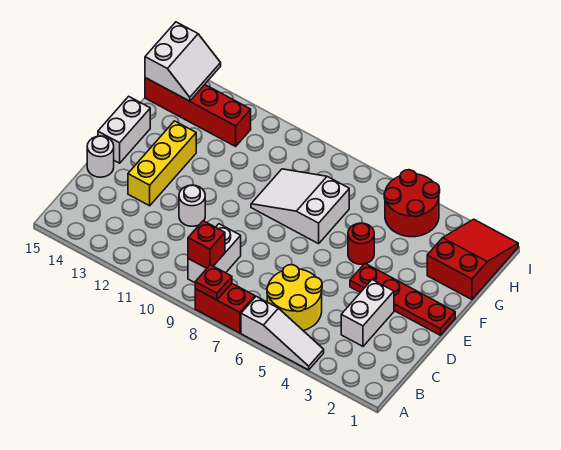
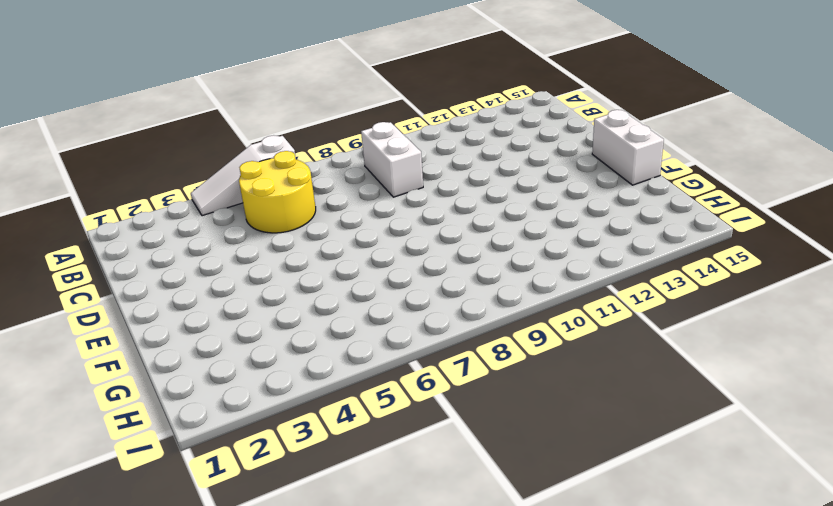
none -> red brick A7:A8 level 1
none -> white brick C3:D3 level 1
none -> white round brick D11 level 1

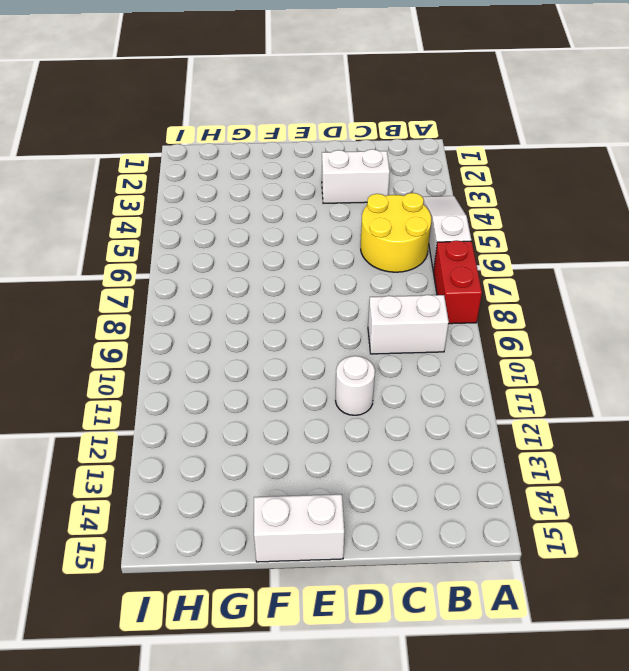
none -> yellow brick D13:F13 level 1
none -> white round brick D15 level 1
none -> red plate E1:E4 level 1

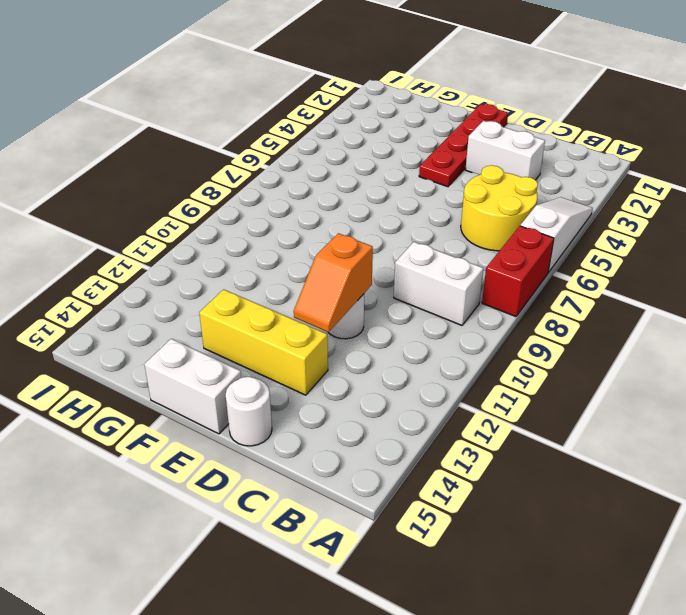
orange slope D11:D12 level 2 top 11 -> none
none -> red round brick F5 level 1
none -> white slope F7:G9 level 1 top 7
none -> red slope G1:I2 level 1 top G

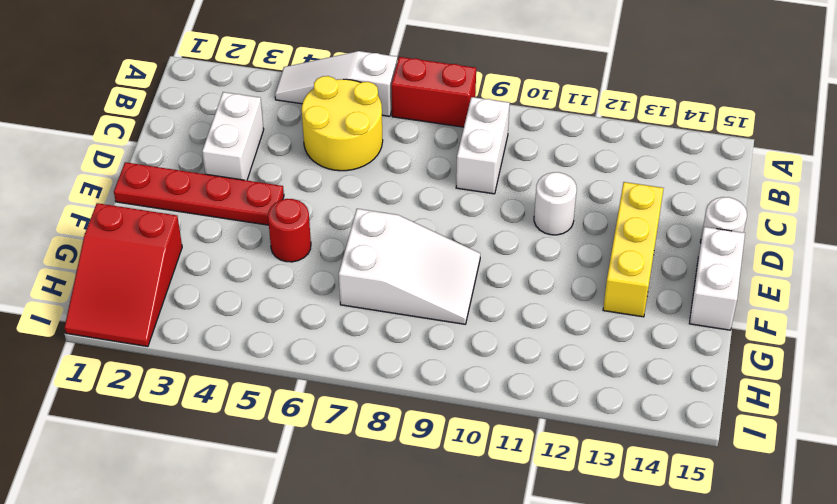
none -> red round brick H4:I5 level 1
none -> red brick H12:H15 level 1
none -> red plate A8 level 2

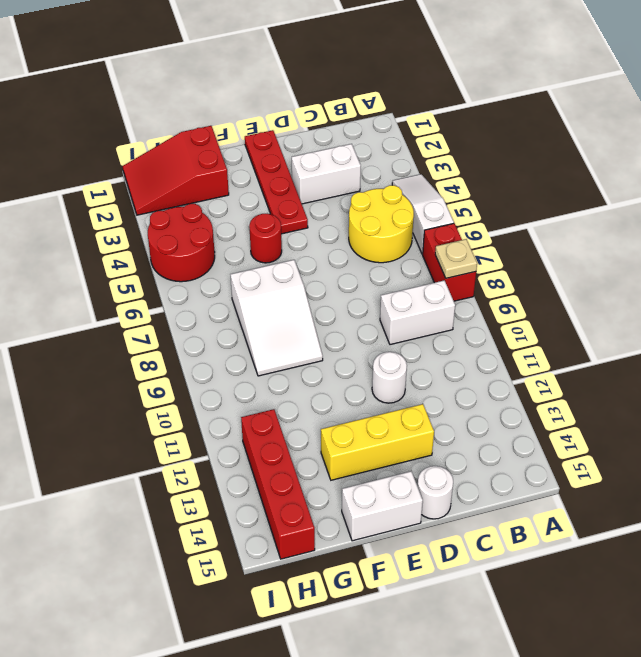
tan plate A8 level 2 -> red plate A8 level 2
none -> red brick B9 level 2
none -> white slope H14:I15 level 2 top 15

